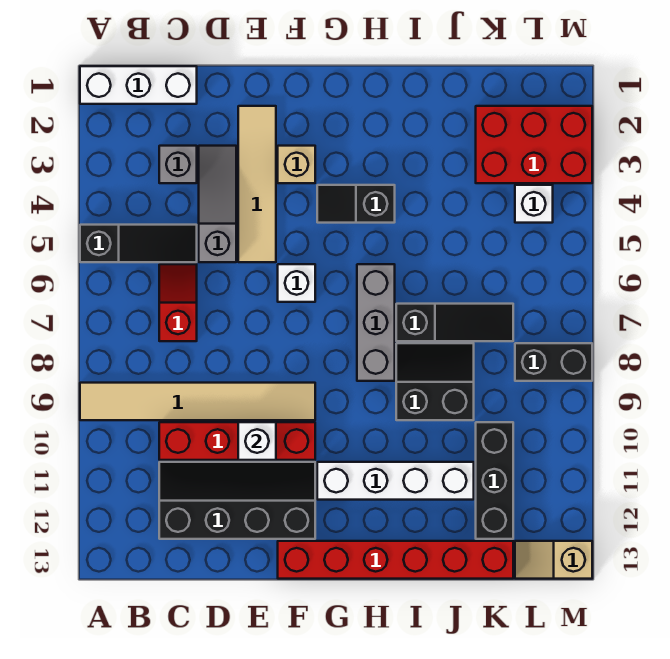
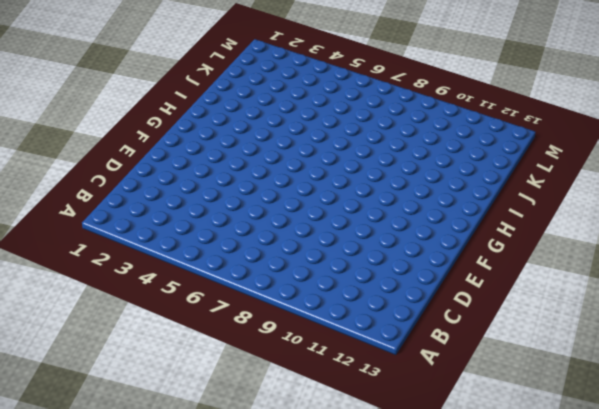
none -> white brick A1:C1 level 1
none -> black slope A5:C5 level 1 top A
none -> tan tile A9:F9 level 1

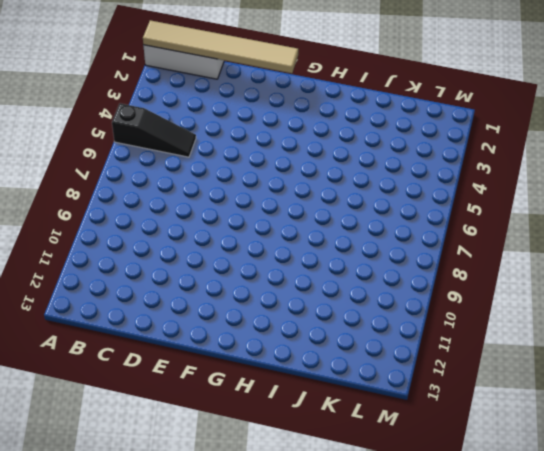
tan tile A1:F1 level 2 -> tan tile A9:F9 level 1
none -> grey brick C3 level 1
none -> red slope C6:C7 level 1 top 7
none -> red brick C10:F10 level 1

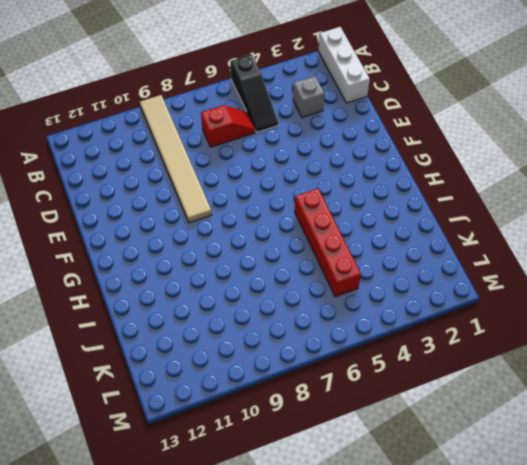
red brick H5:K5 level 1 -> red brick C10:F10 level 1
none -> black slope C11:F12 level 1 top 12
none -> grey slope D3:D5 level 1 top 5
none -> tan tile E2:E5 level 1

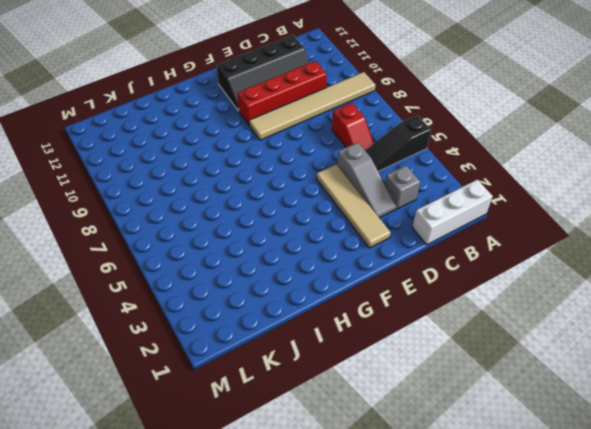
none -> tan brick F3 level 1
none -> white brick F6 level 1
none -> red brick F13:K13 level 1

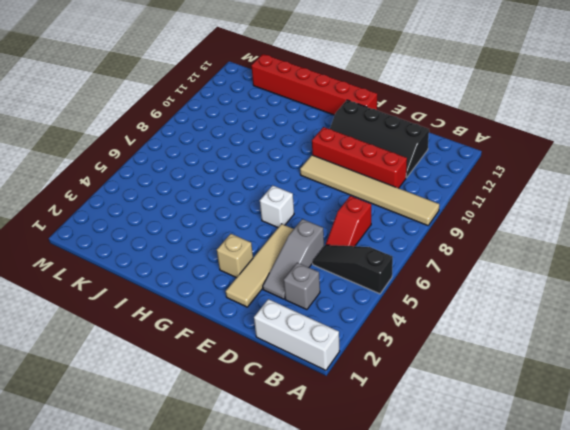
none -> black slope G4:H4 level 1 top H
none -> white brick G11:J11 level 1
none -> grey brick H6:H8 level 1

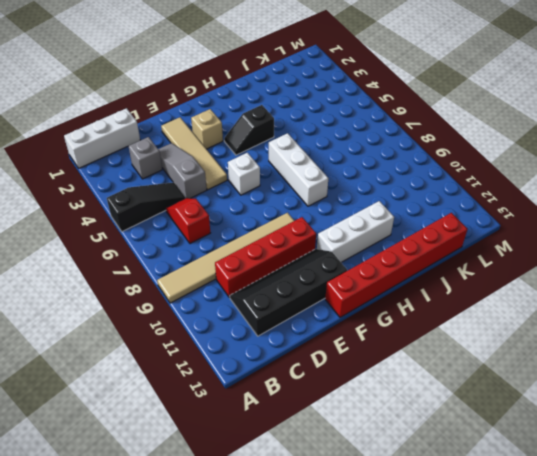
white brick G11:I11 level 1 -> white brick G11:J11 level 1
white brick H6:H8 level 1 -> grey brick H6:H8 level 1
none -> black slope I7:K7 level 1 top I
none -> black slope I8:J9 level 1 top 9
none -> red brick K2:M3 level 1

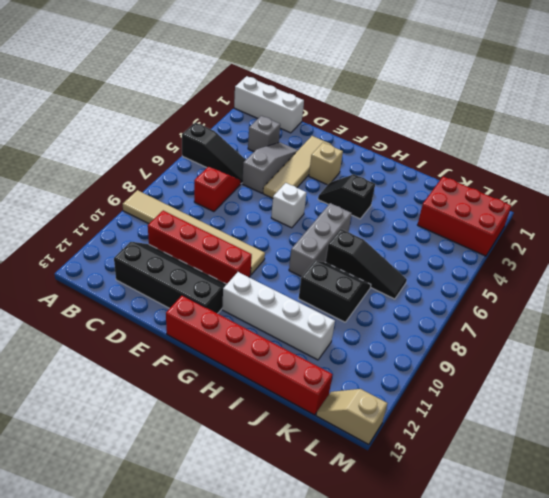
none -> black brick K10:K12 level 1
none -> white brick L4 level 1
none -> black brick L8:M8 level 1

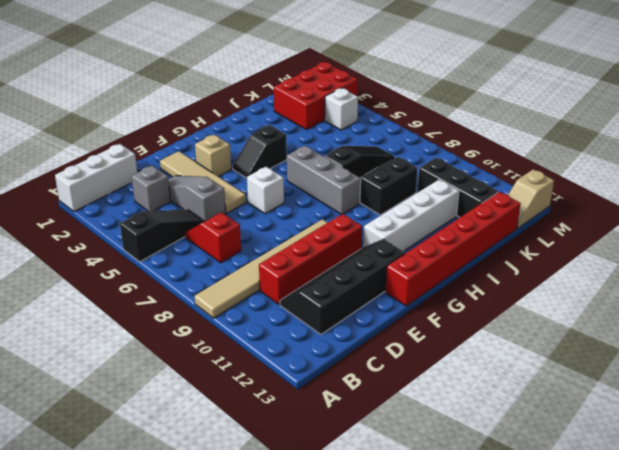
none -> black brick L8:M8 level 1
none -> white brick E10 level 2

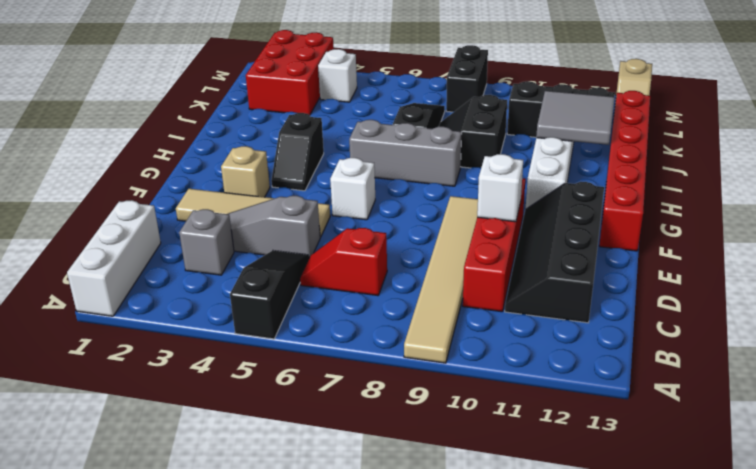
grey tile I11:J12 level 2 -> none

